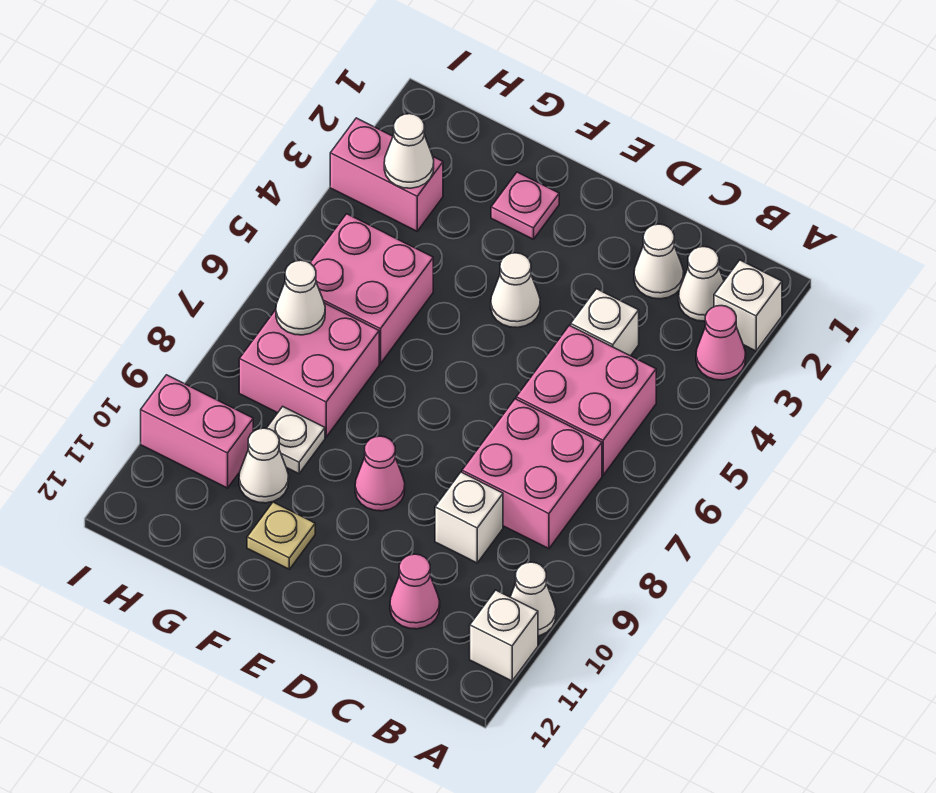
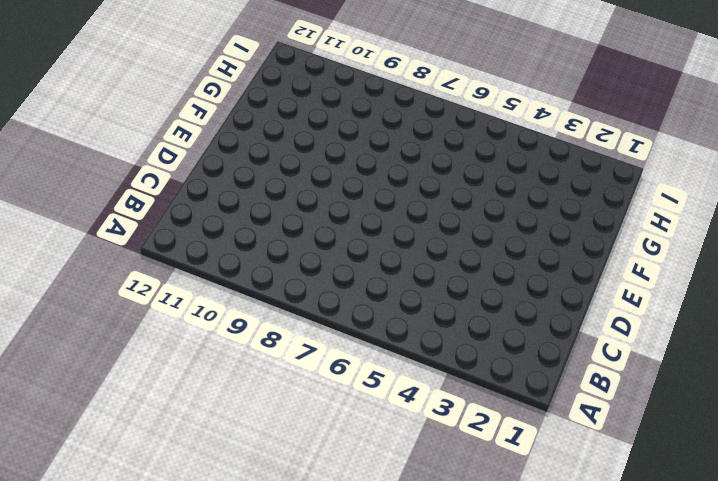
none -> white brick A2 level 1
none -> pink cone A3 level 1
none -> white cone A10 level 1

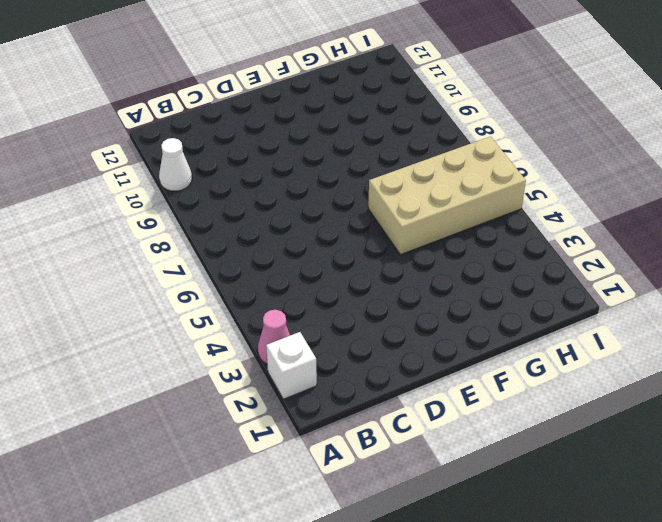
tan brick F5:I6 level 1 -> pink brick G5:H6 level 1
none -> white brick A11 level 1
none -> white cone B2 level 1
none -> pink brick B5:C6 level 1

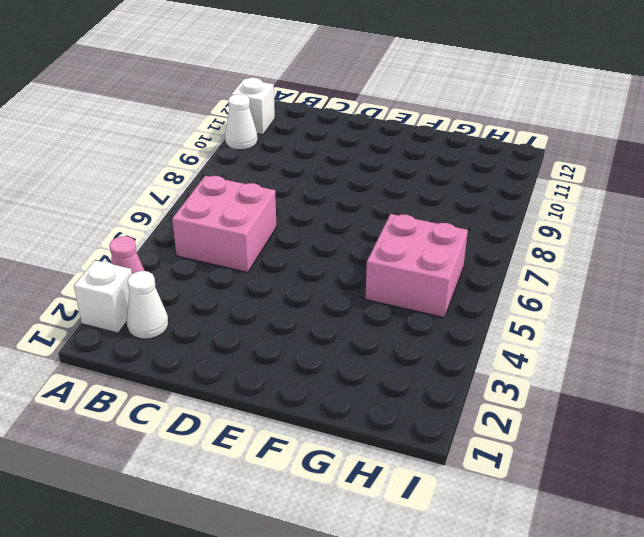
none -> pink brick B7:C8 level 1
none -> white cone C2 level 1
none -> white brick C4 level 1

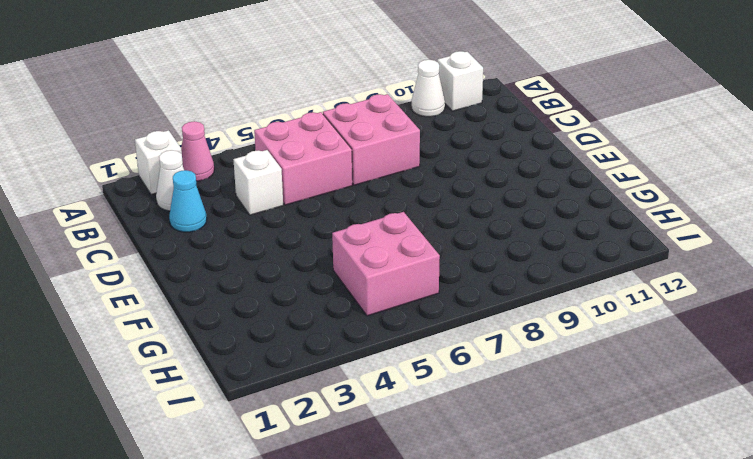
cyan cone C2 level 1 -> white cone C2 level 1
none -> white brick C9 level 1
none -> pink cone C11 level 1
none -> white cone E4 level 1

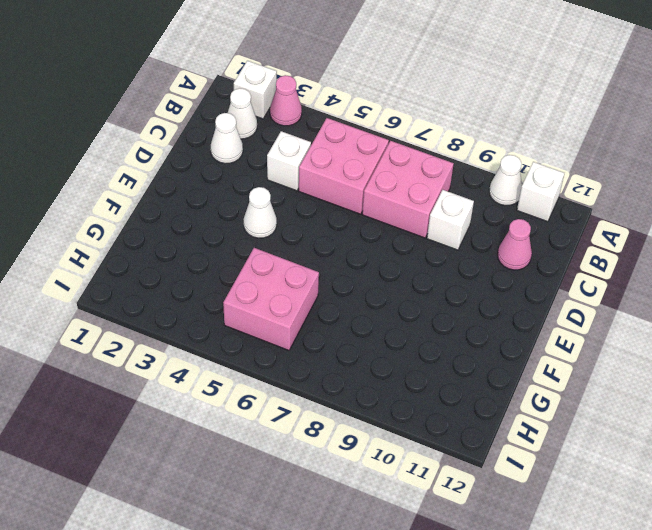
none -> pink cone E9 level 1
none -> pink plate F2 level 1
none -> tan plate F11 level 1

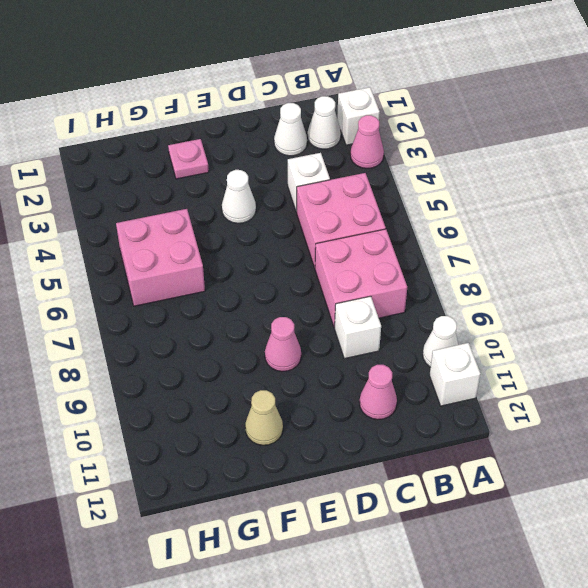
tan cone F11 level 1 -> tan plate F11 level 1
none -> pink brick G7:H8 level 1
none -> white plate G9 level 1
none -> white cone G10 level 1

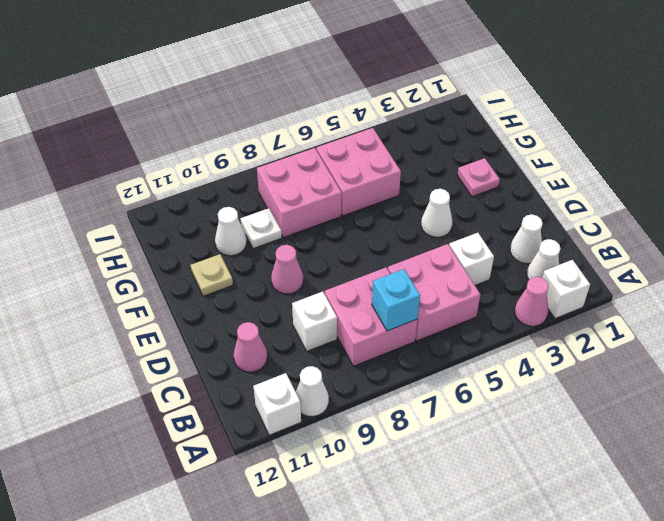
cyan brick B7 level 2 -> none
none -> pink brick H3:I3 level 1
none -> pink brick H10:I10 level 1
none -> white cone H3 level 2

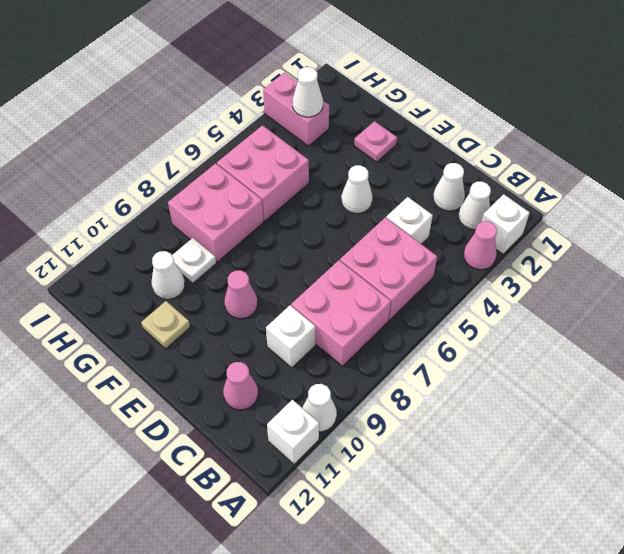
none -> pink brick H10:I10 level 1
none -> white cone H7 level 2

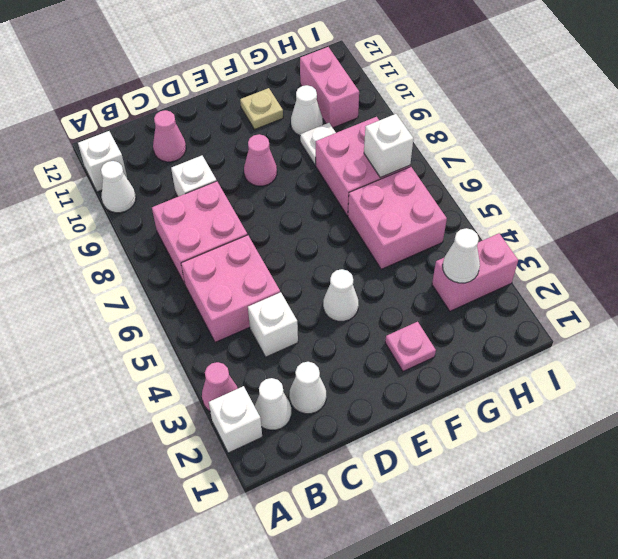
white brick H7 level 2 -> white cone H7 level 2
pink brick H10:H11 level 1 -> pink brick H10:I10 level 1

